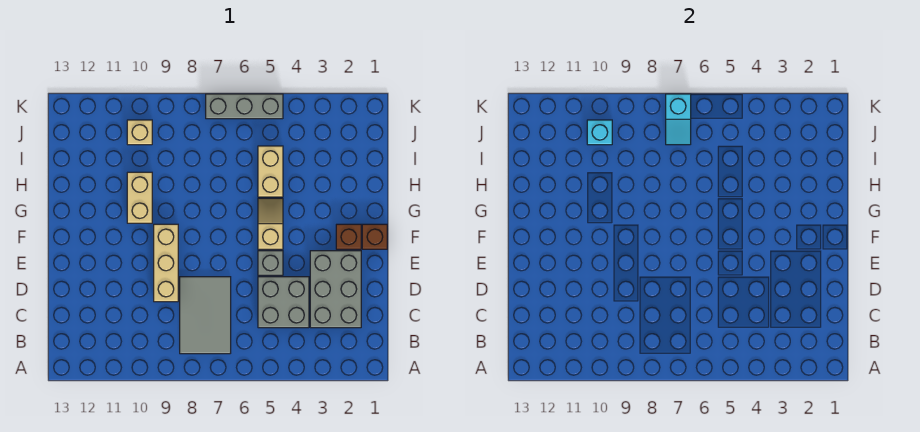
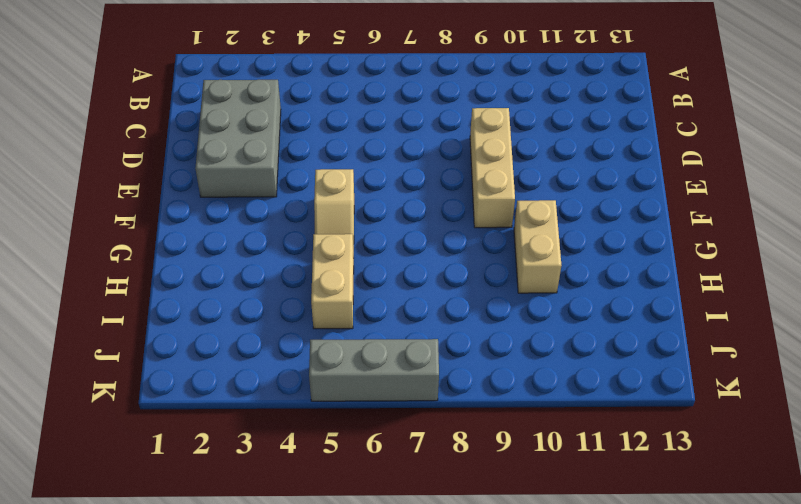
none -> grey tile B7:D8 level 1
none -> grey brick C4:D5 level 1
none -> grey brick E5 level 1

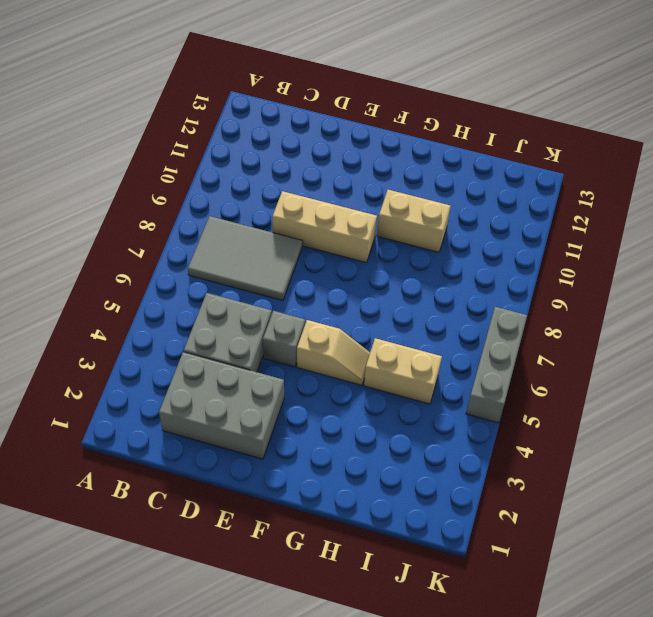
none -> brown brick F1 level 1
none -> brown brick F2 level 1
none -> tan brick J10 level 1

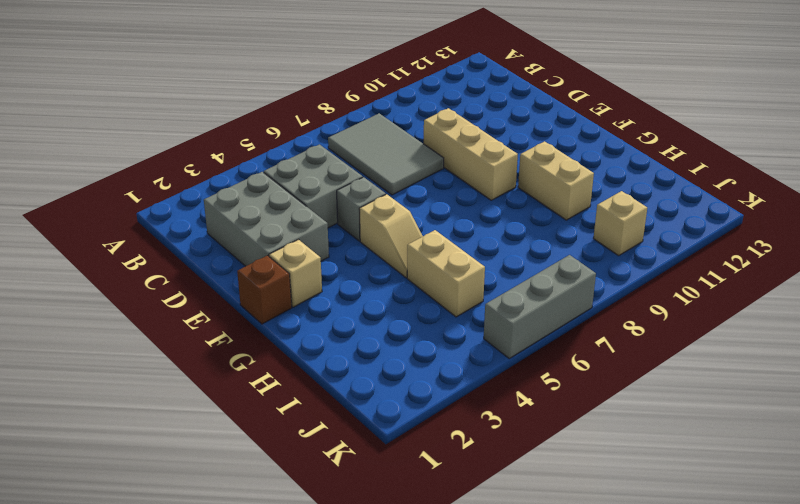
tan brick F2 level 1 -> brown brick F2 level 1
none -> cyan slope J7:K7 level 2 top K
none -> cyan brick J10 level 2

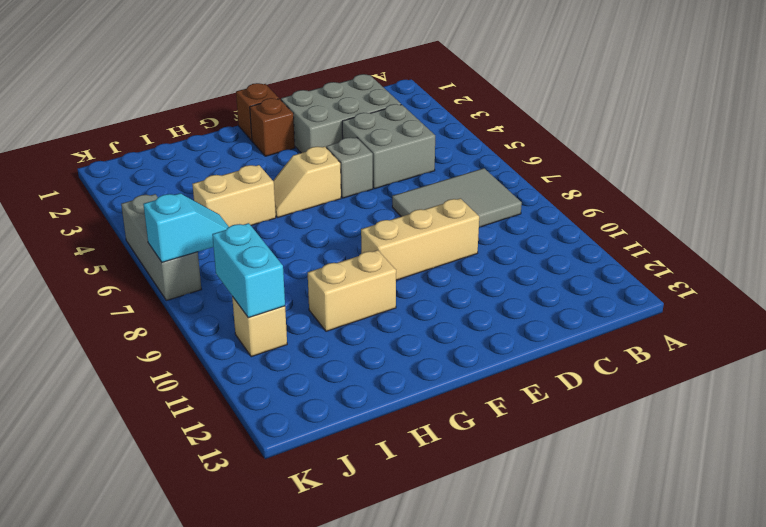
cyan brick J9:J10 level 2 -> cyan brick J10 level 2

